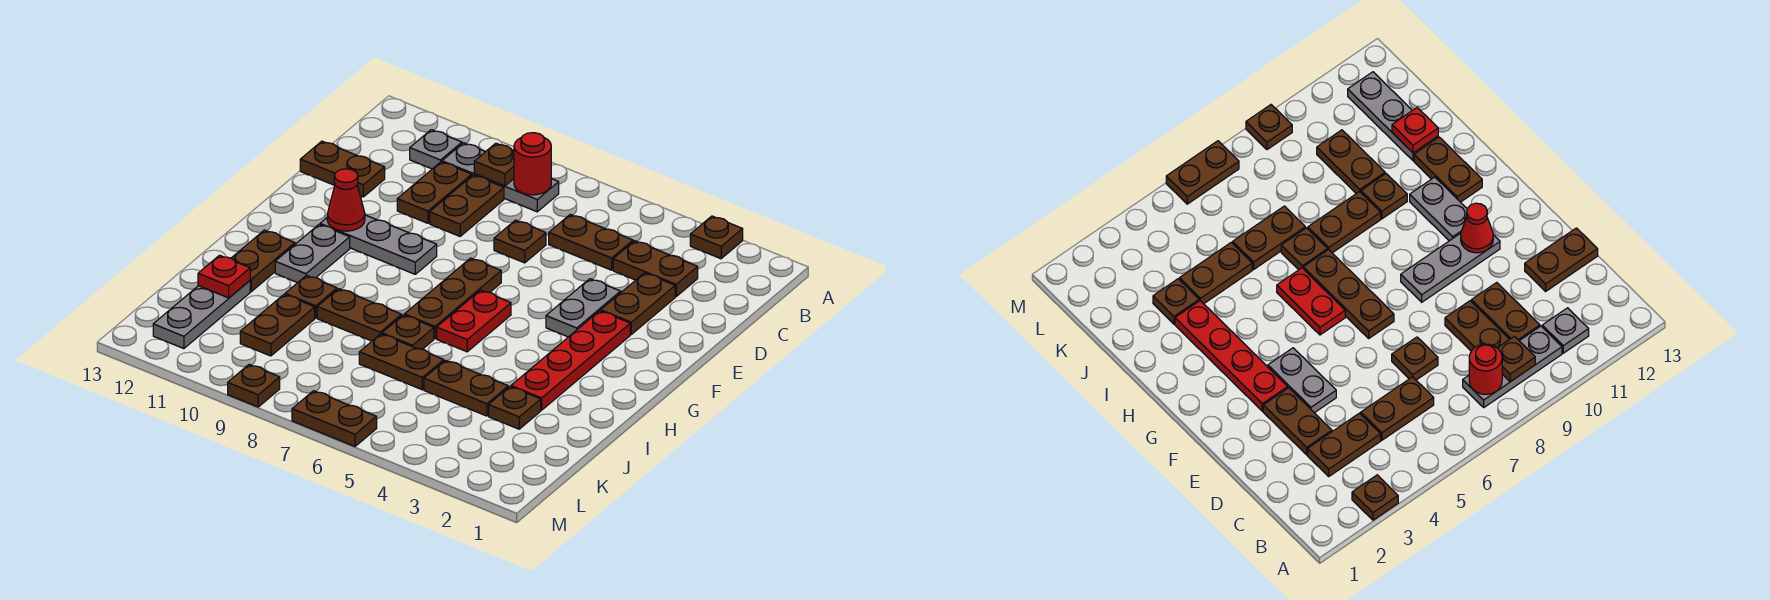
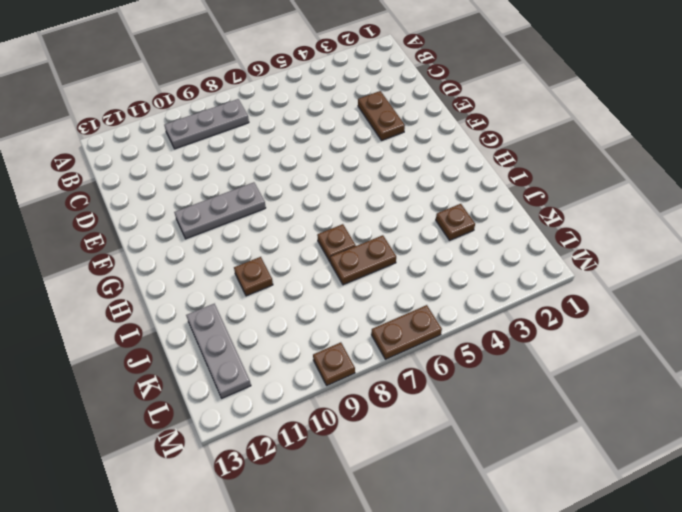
none -> brown plate A3 level 1
none -> grey plate B11 level 1
none -> brown plate C3:C4 level 1
none -> brown plate C5:C6 level 1

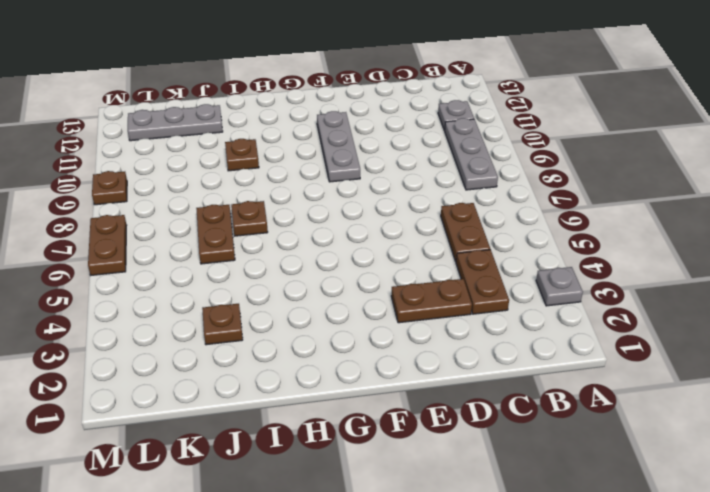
grey plate A3 level 1 -> brown plate A3 level 1
none -> brown plate C9:D9 level 1
none -> brown plate C10:D10 level 1
none -> brown plate D7 level 1
none -> brown plate D12:D13 level 1

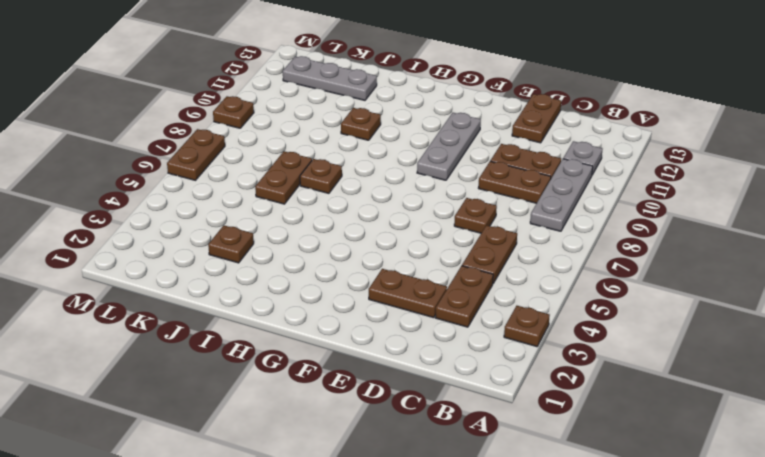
none -> grey plate E4:F4 level 1
none -> red plate F3:I3 level 1
none -> brown plate F7:H7 level 1
none -> red plate G6:H6 level 1

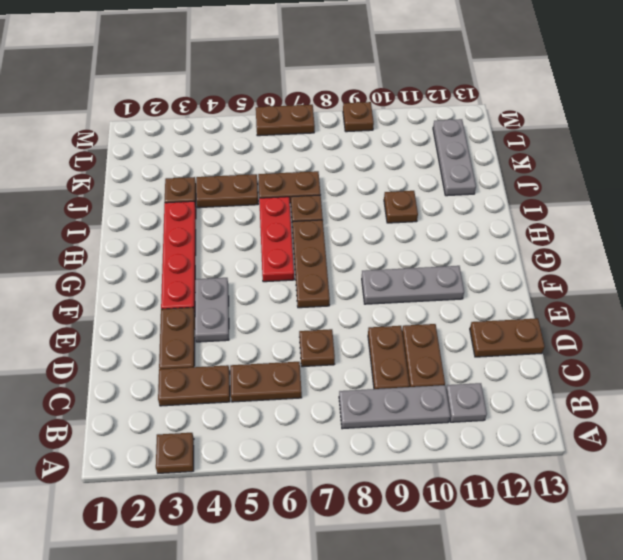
red plate G6:I6 level 1 -> red plate G6:H6 level 1
none -> grey plate G11:H11 level 1
none -> brown plate H12:I12 level 1
none -> brown plate I8:I9 level 1
none -> brown plate J10:K10 level 1

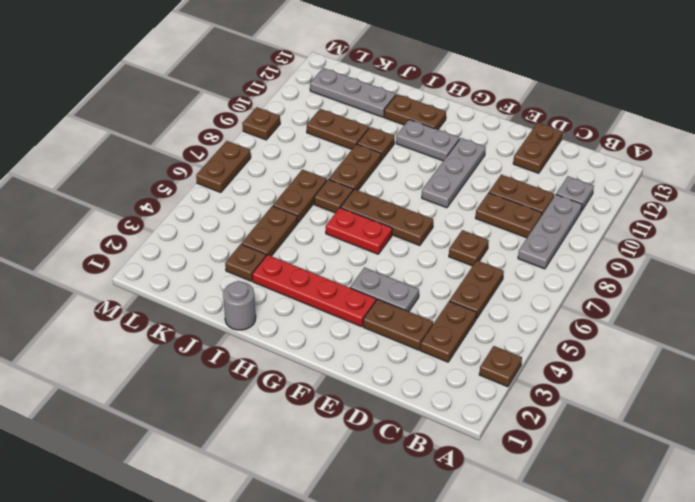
grey round brick I1 level 1 -> none
none -> red round brick B8 level 2
none -> brown plate B9 level 2
none -> red cone F11 level 2
none -> red plate J12 level 2

